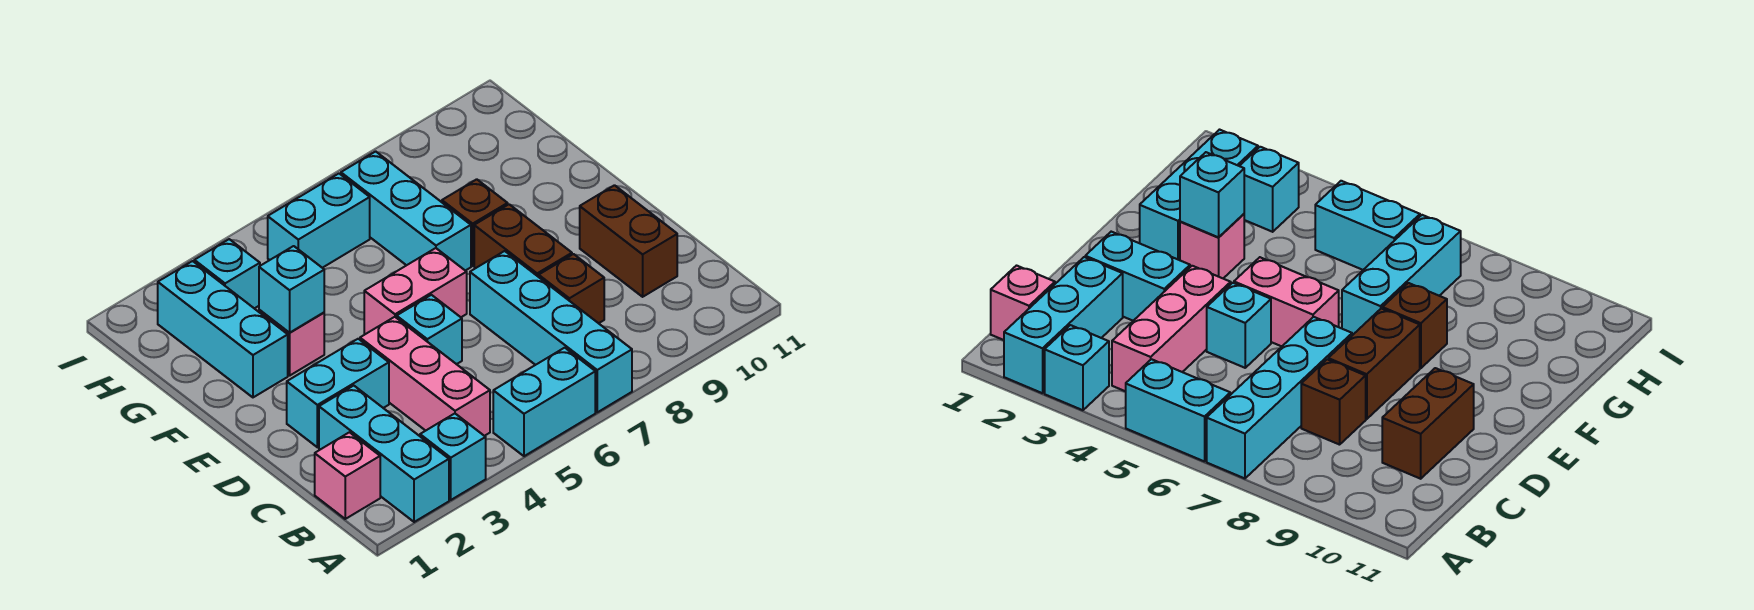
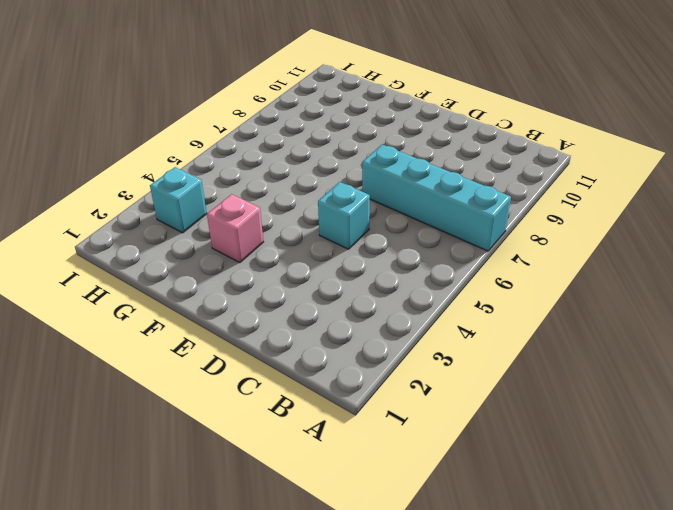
none -> cyan brick A2:C2 level 1
none -> cyan brick A3 level 1
none -> cyan brick A5:A6 level 1

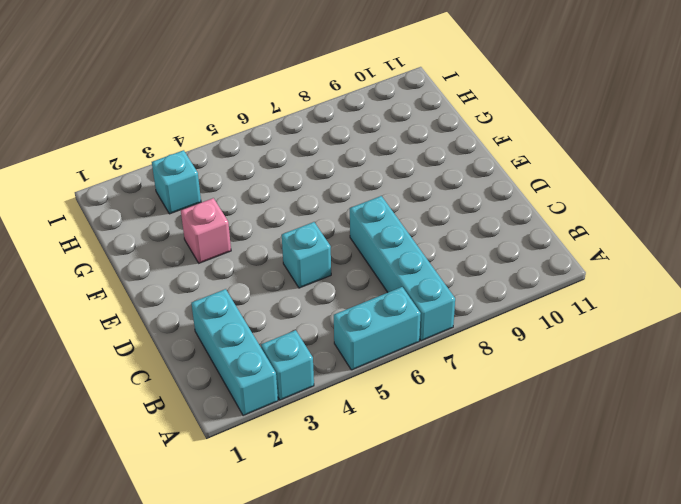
none -> pink brick B1 level 1
none -> pink brick B4:D4 level 1
none -> brown brick C8 level 1

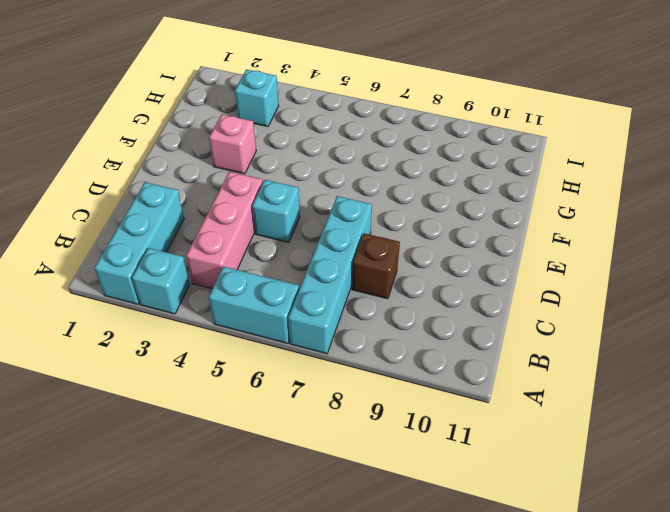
none -> pink brick B1 level 1
none -> brown brick C10:D10 level 1
none -> cyan brick D2:D3 level 1

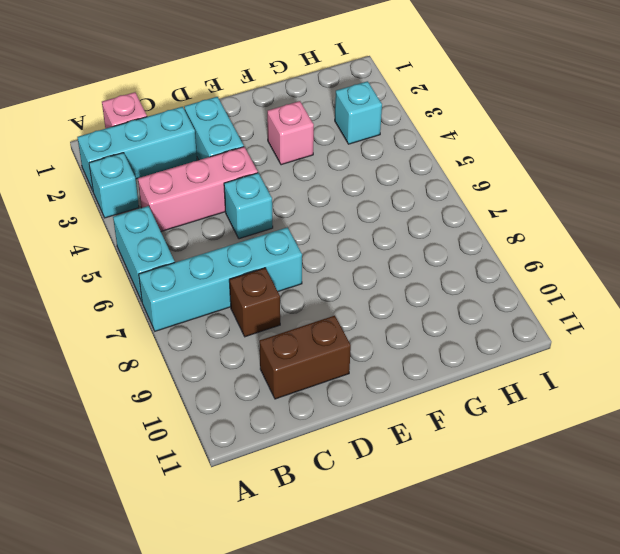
none -> brown brick D8:E8 level 1
none -> pink brick E5:E6 level 1
none -> cyan brick F2:H2 level 1

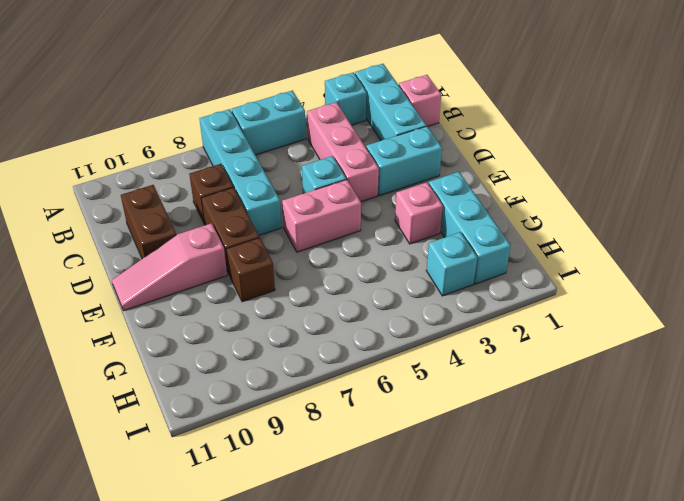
pink slope E9:E11 level 1 top 9 -> none
none -> cyan brick F7:H7 level 1
none -> cyan brick H5:H6 level 1
none -> cyan brick F3 level 2

